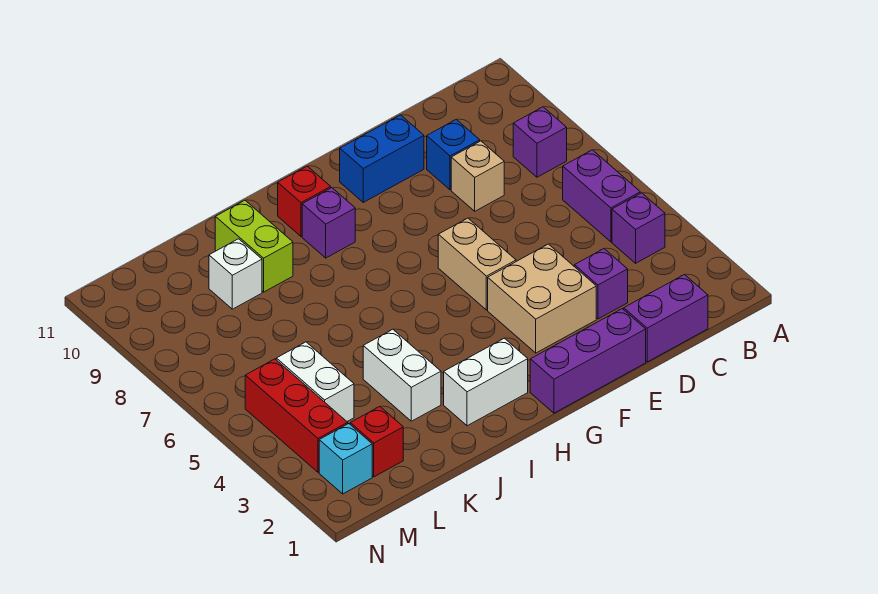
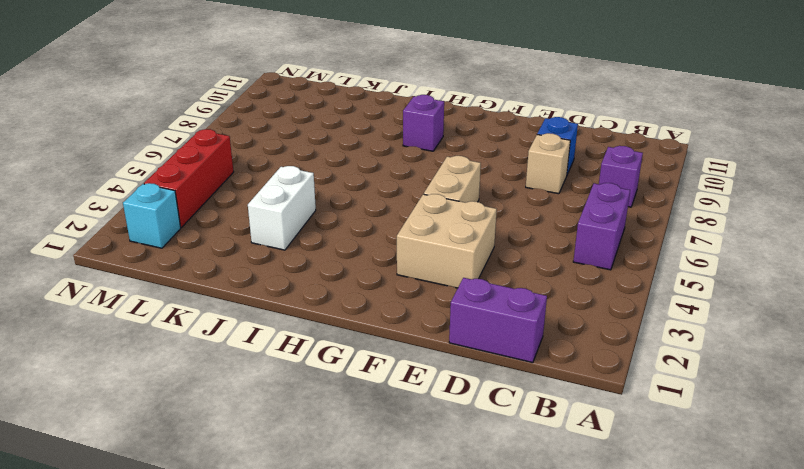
none -> purple brick B4 level 1
none -> purple brick D3 level 1
none -> purple brick E1:G1 level 1

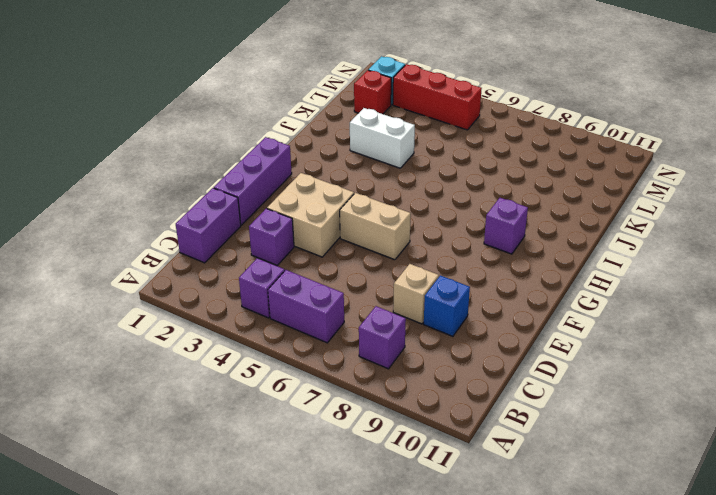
none -> blue brick E10:F10 level 1
none -> white brick H2:I2 level 1
none -> red brick H10 level 1

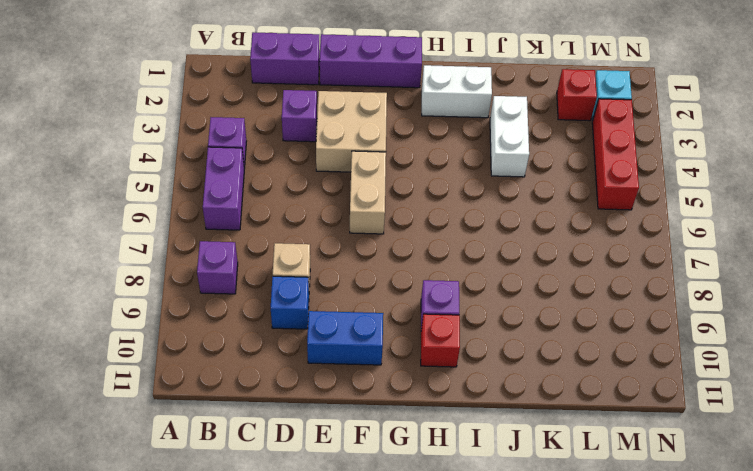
none -> lime brick J9:J10 level 1
none -> white brick K9 level 1
none -> white brick L4:L5 level 1

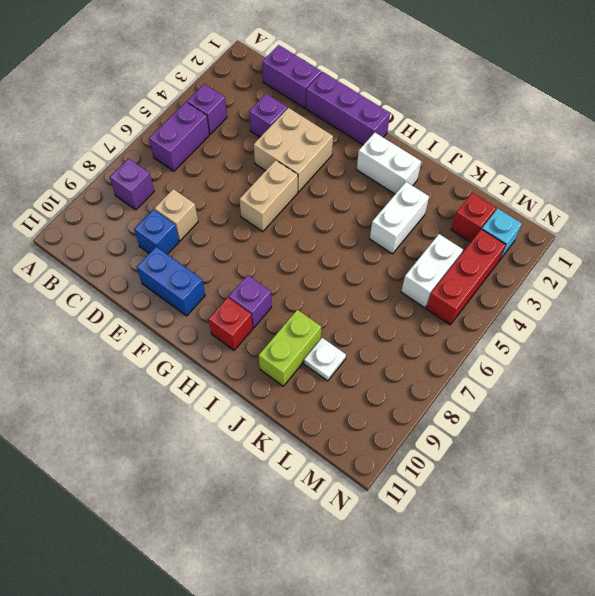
white plate K9 level 1 -> white brick K9 level 1

